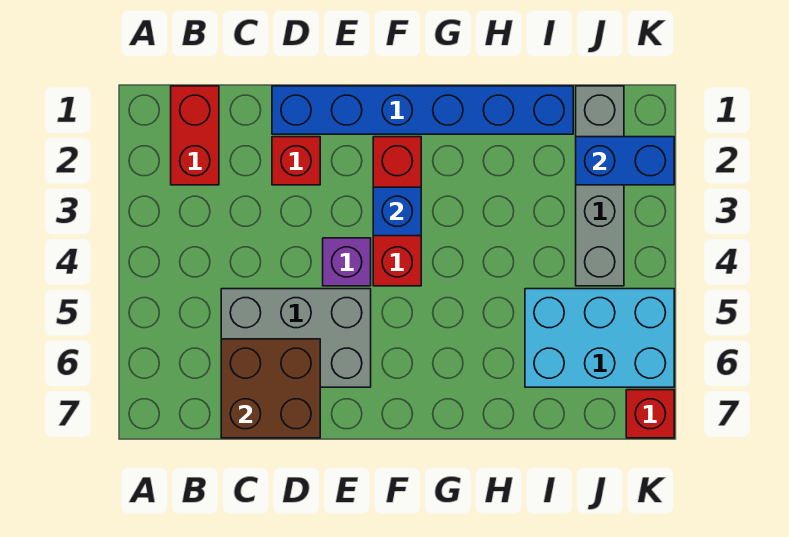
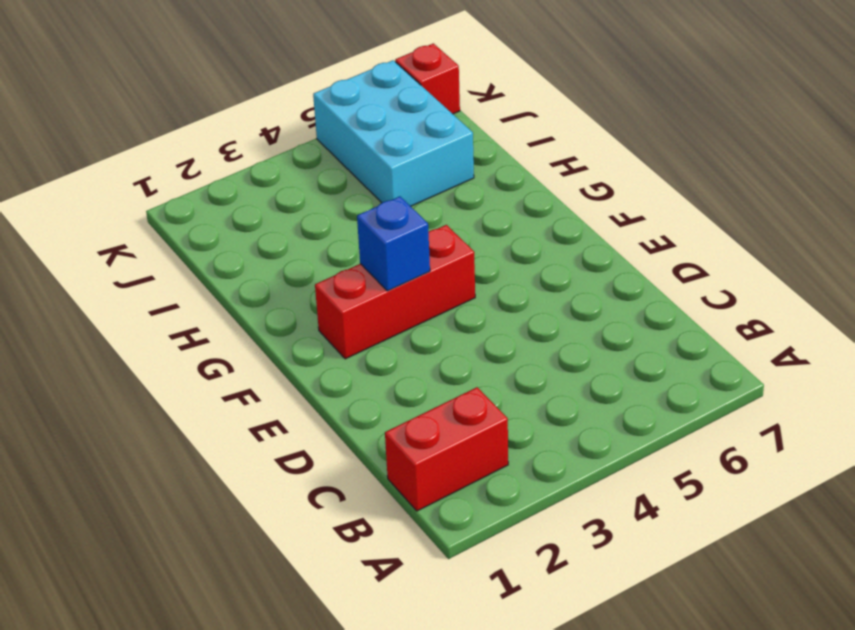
none -> grey brick C5:E6 level 1
none -> blue brick D1:I1 level 1
none -> red brick D2 level 1

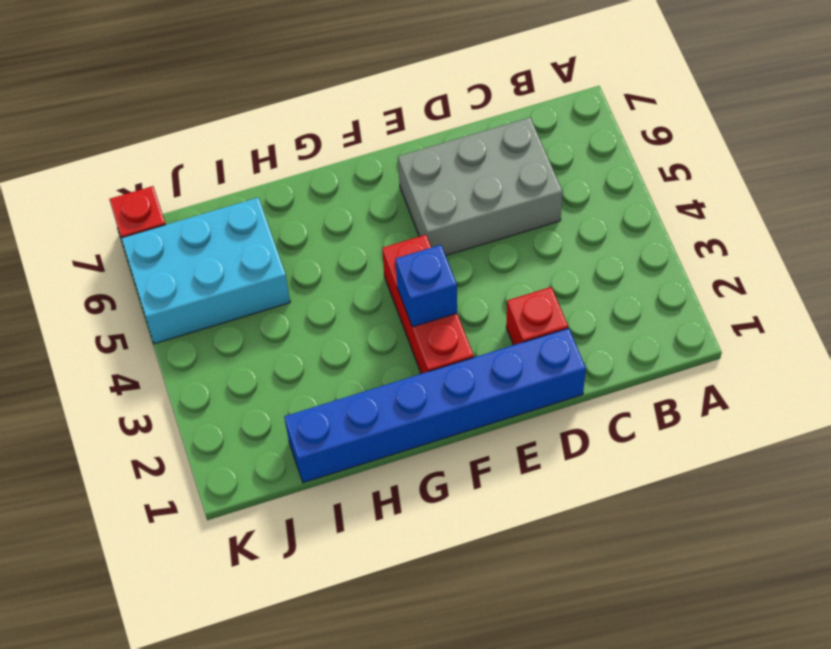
none -> red brick B1:B2 level 1
none -> purple brick E4 level 1
none -> grey brick J1:J4 level 1

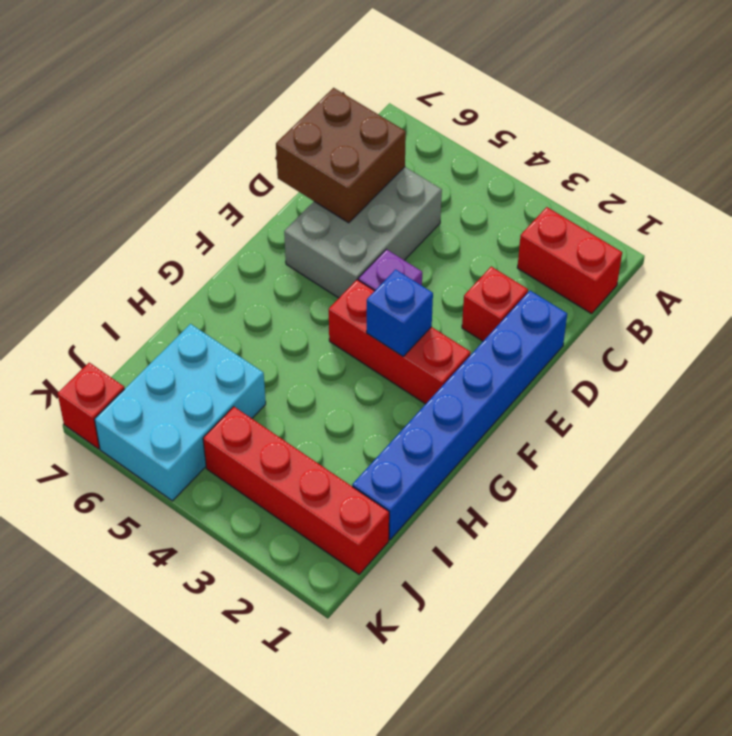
red brick J1:J4 level 1 -> grey brick J1:J4 level 1
none -> blue brick J2:K2 level 2

